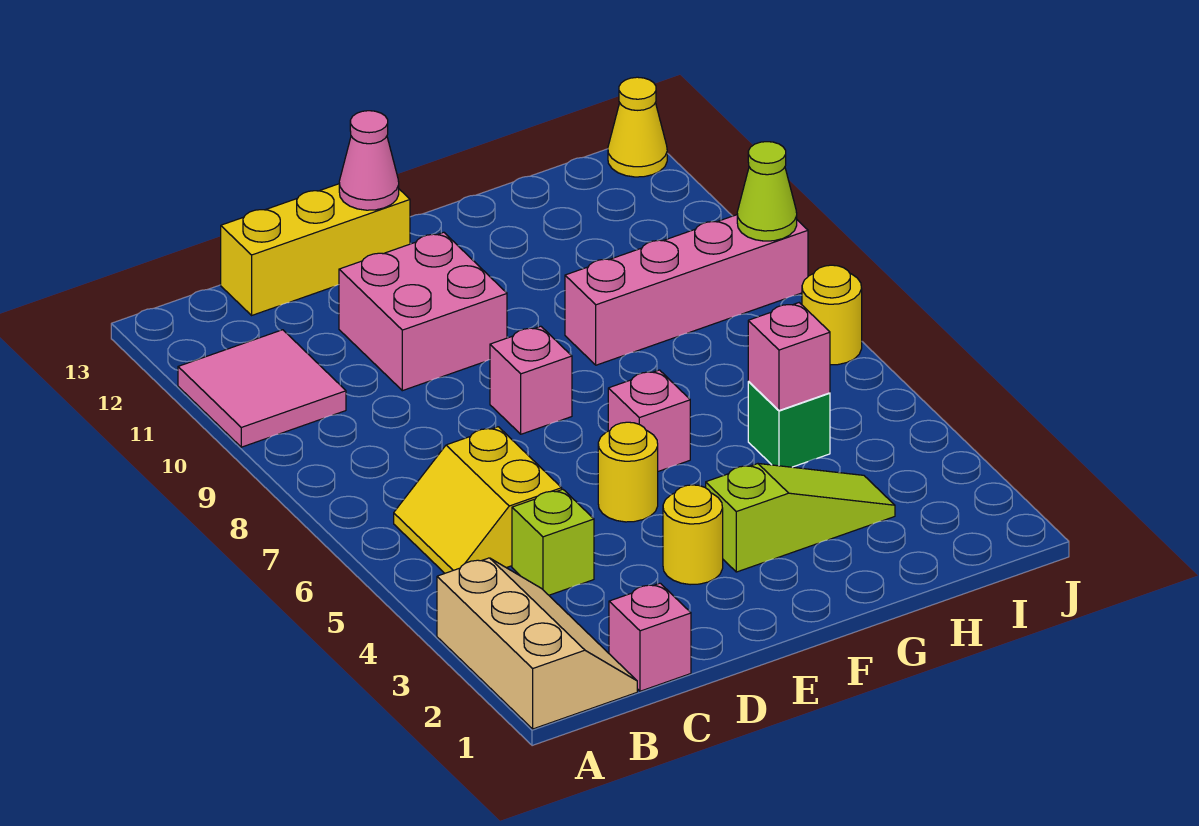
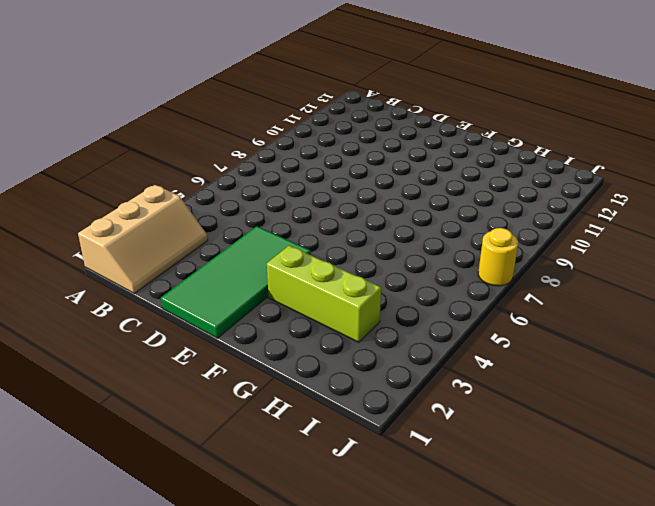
green tile D1:E4 level 1 -> yellow round brick E3 level 1
lime brick F3:H3 level 1 -> lime slope F3:H3 level 1 top F
none -> pink tile A10:B11 level 1
none -> yellow slope B5:C6 level 1 top C
none -> pink brick C1 level 1

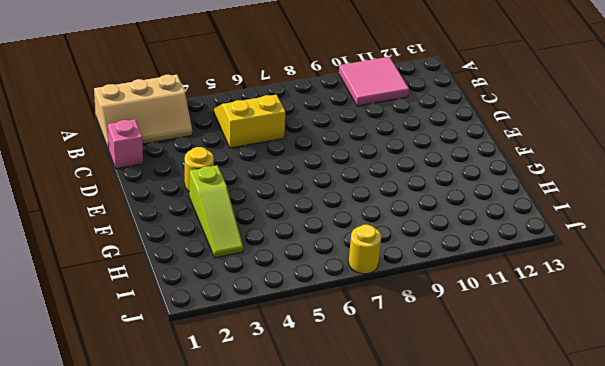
none -> lime brick C4 level 1
none -> yellow brick C13:E13 level 1
none -> pink brick D10:E11 level 1

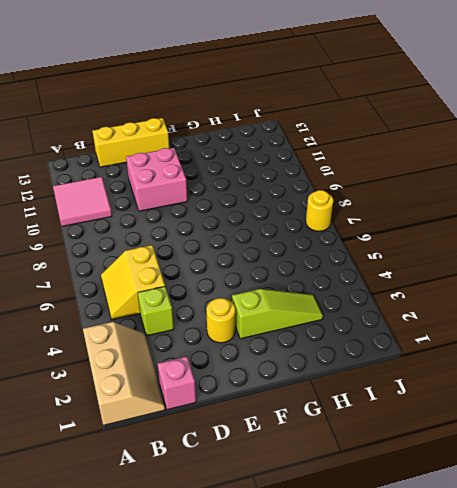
none -> yellow round brick E5 level 1
none -> pink brick E8 level 1
none -> pink brick F6 level 1

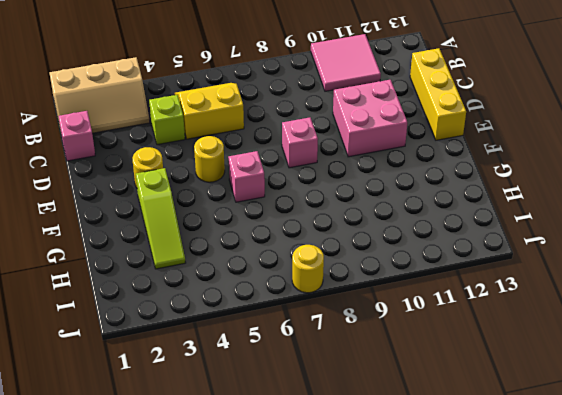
none -> pink brick G9:J9 level 1
none -> green brick H5 level 1
none -> yellow cone J13 level 1

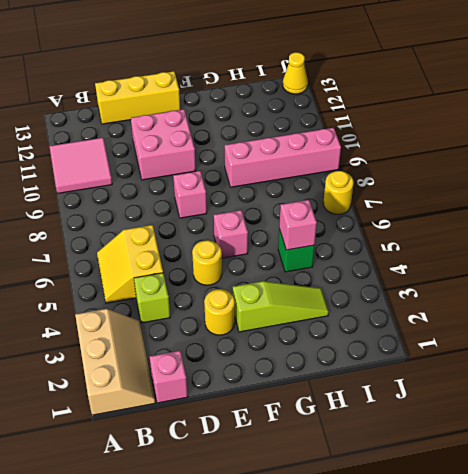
none -> pink cone E13 level 2
none -> lime cone J9 level 2

